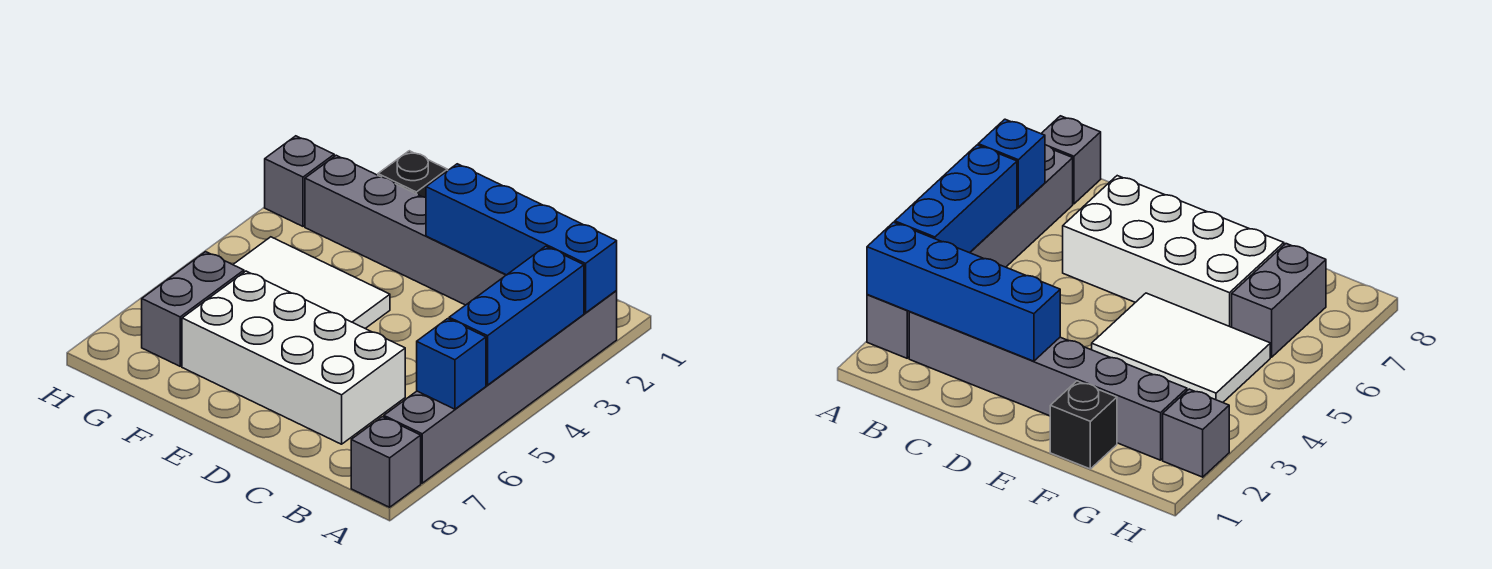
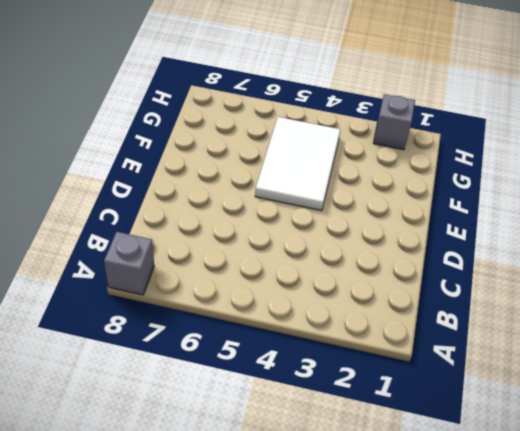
none -> grey brick A2:A7 level 1
none -> grey brick B2:G2 level 1

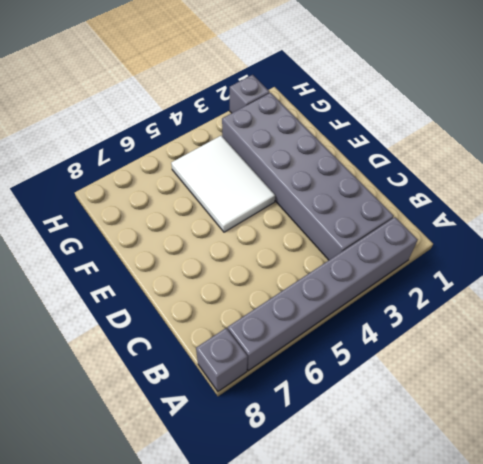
grey brick B2:G3 level 1 -> grey brick B2:G2 level 1
none -> white brick C6:F7 level 1
none -> black brick F1 level 1

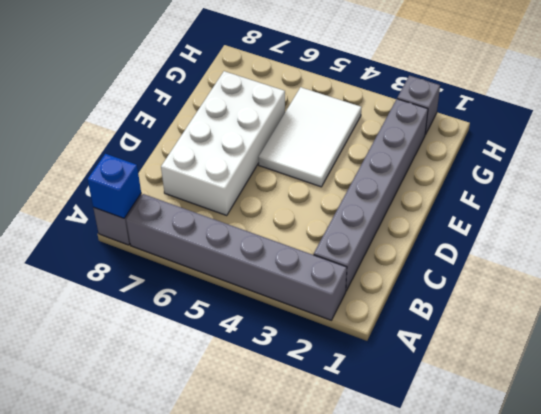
blue brick A8 level 2 -> blue brick A6 level 2
none -> black brick F1 level 1
none -> grey brick G6:G7 level 1

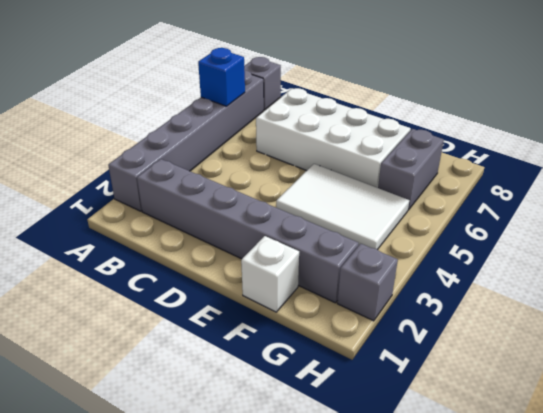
white brick F1 level 1 -> black brick F1 level 1
none -> blue brick A2:D2 level 2
none -> blue brick A3:A5 level 2

